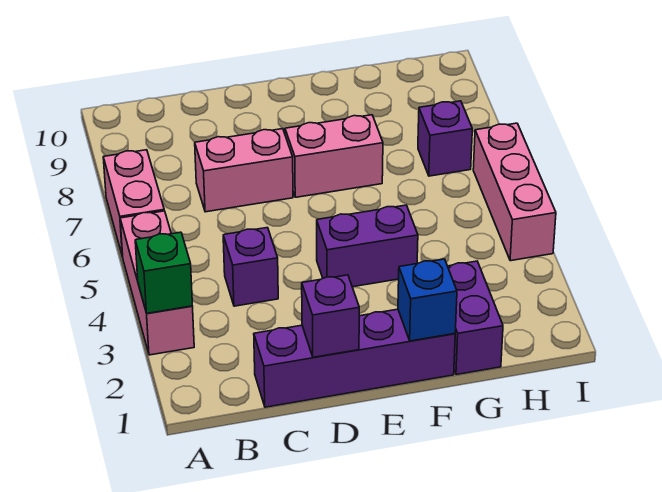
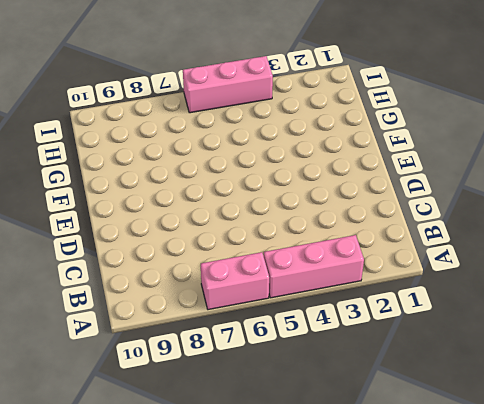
none -> purple brick C1:F1 level 1
none -> purple brick C4 level 1
none -> pink brick C7:D7 level 1

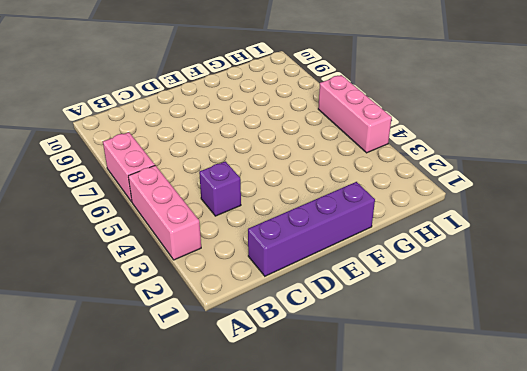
none -> pink brick C7:D7 level 1
none -> purple brick E4:F4 level 1
none -> pink brick E7:F7 level 1

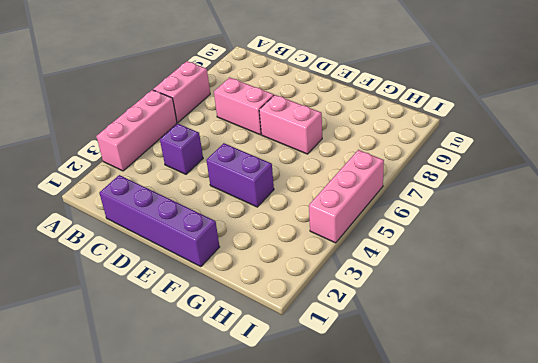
none -> purple brick G1:G2 level 1
none -> purple brick H7 level 1
none -> green brick A3 level 2

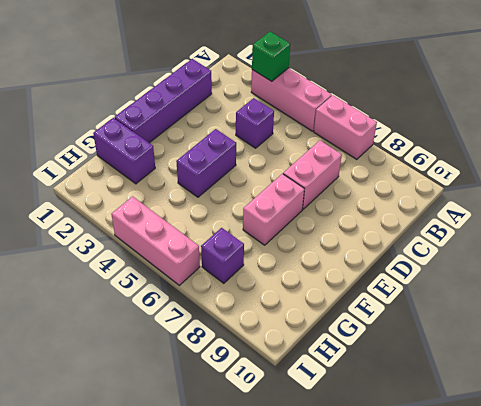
none -> purple brick D1 level 2
none -> blue brick F1 level 2

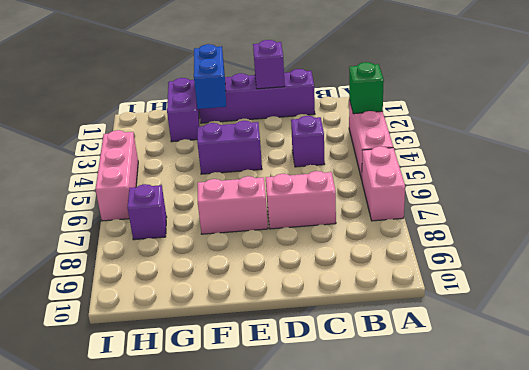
blue brick F1:F2 level 2 -> blue brick F1 level 2

